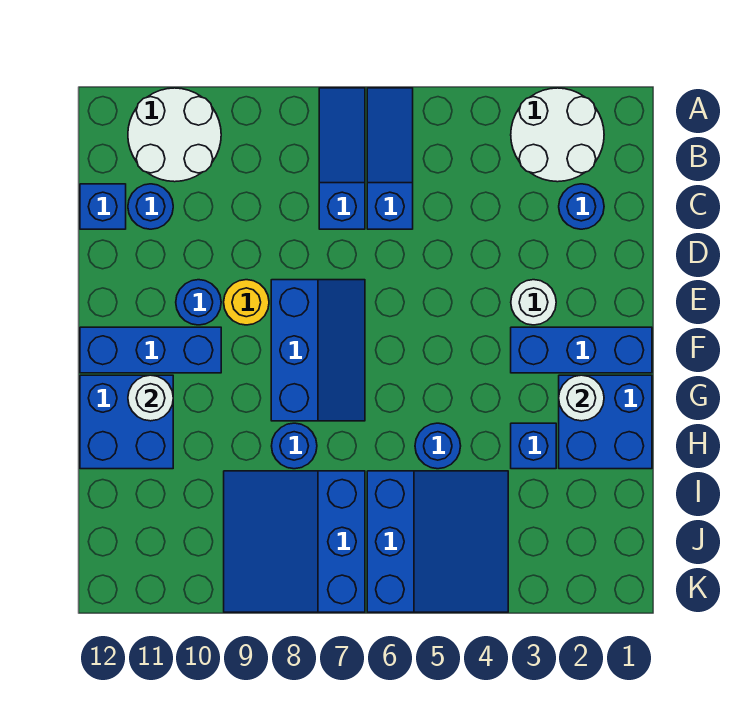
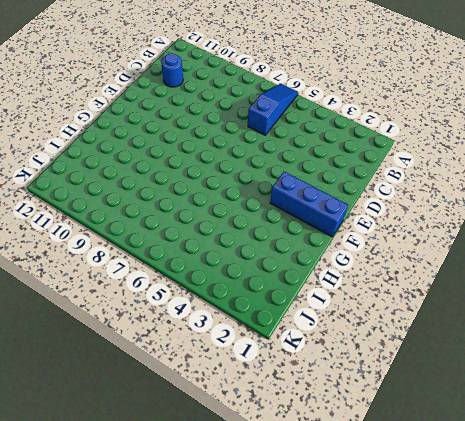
none -> white round brick A2:B3 level 1
none -> blue slope A7:C7 level 1 top C
none -> white round brick A10:B11 level 1

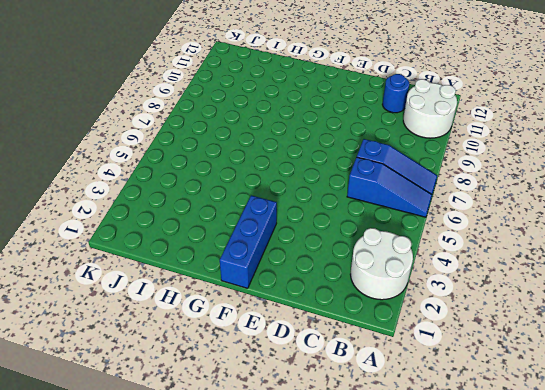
none -> blue round brick C2 level 1
none -> blue brick C12 level 1
none -> white round brick E3 level 1

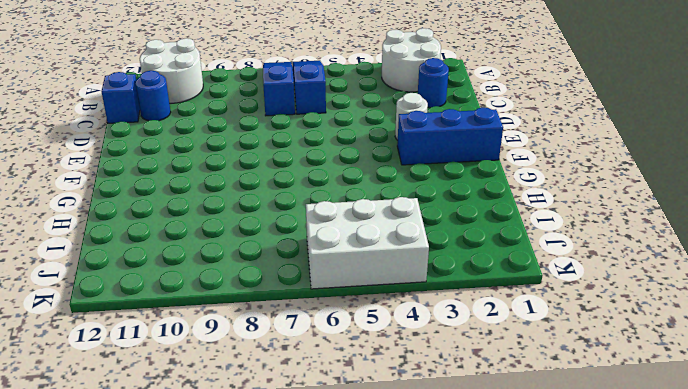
white brick J4:K6 level 1 -> blue slope I4:K6 level 1 top 6
none -> blue slope E7:G8 level 1 top 8
none -> yellow round brick E9 level 1
none -> blue round brick E10 level 1

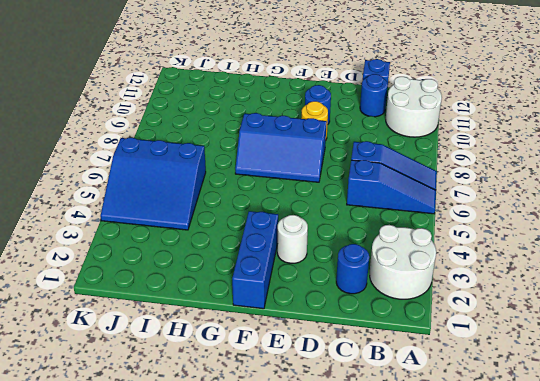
none -> blue brick F10:F12 level 1
none -> blue brick G1:H2 level 1
none -> blue brick G11:H12 level 1

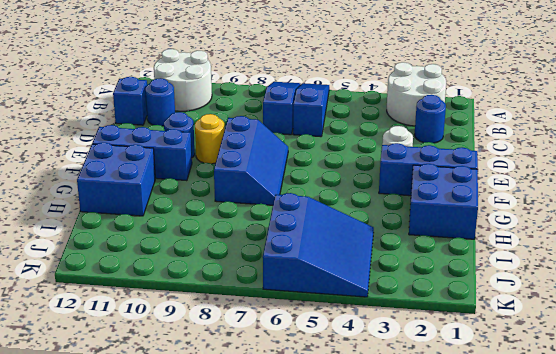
none -> blue brick H3 level 1
none -> blue round brick H5 level 1
none -> blue round brick H8 level 1

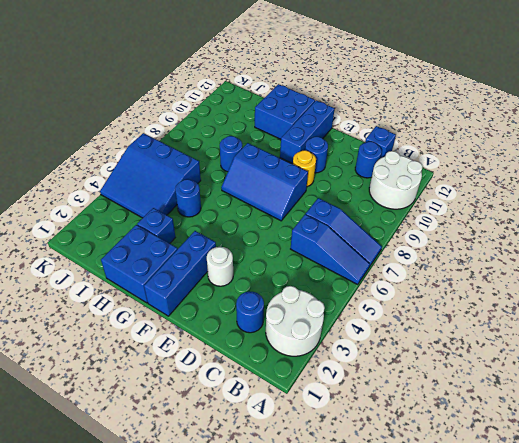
none -> blue slope I7:K9 level 1 top 7
none -> white round brick G2 level 2
none -> white round brick G11 level 2

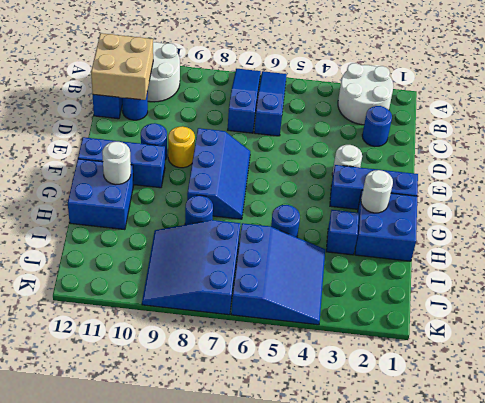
tan brick B11:C12 level 2 -> none

